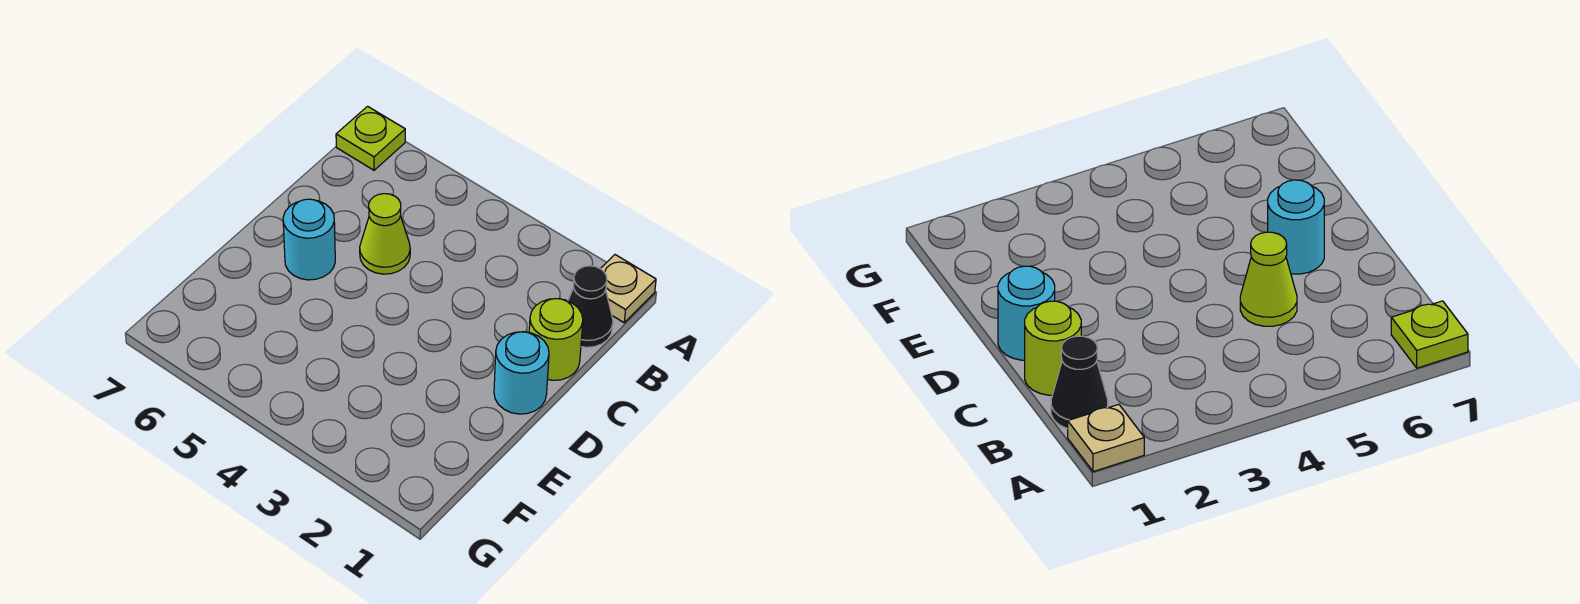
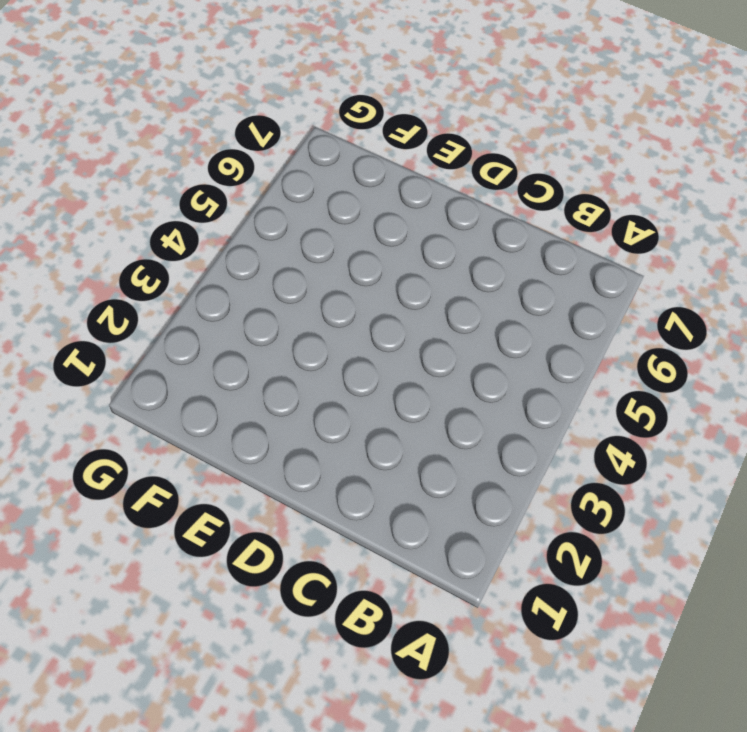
none -> tan plate A1 level 1
none -> lime plate A7 level 1

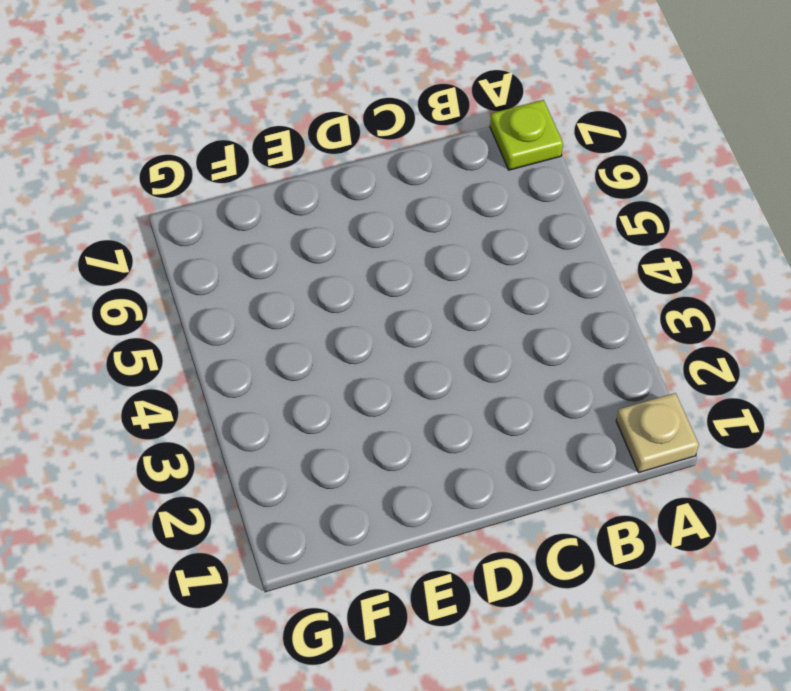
none -> black cone B1 level 1
none -> lime round brick C1 level 1

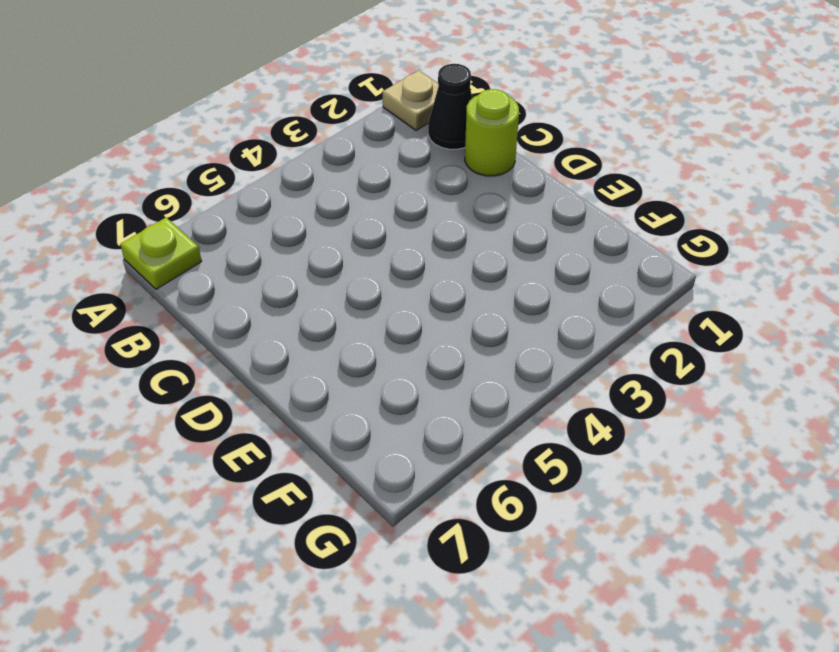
none -> lime cone C5 level 1
none -> cyan round brick D1 level 1

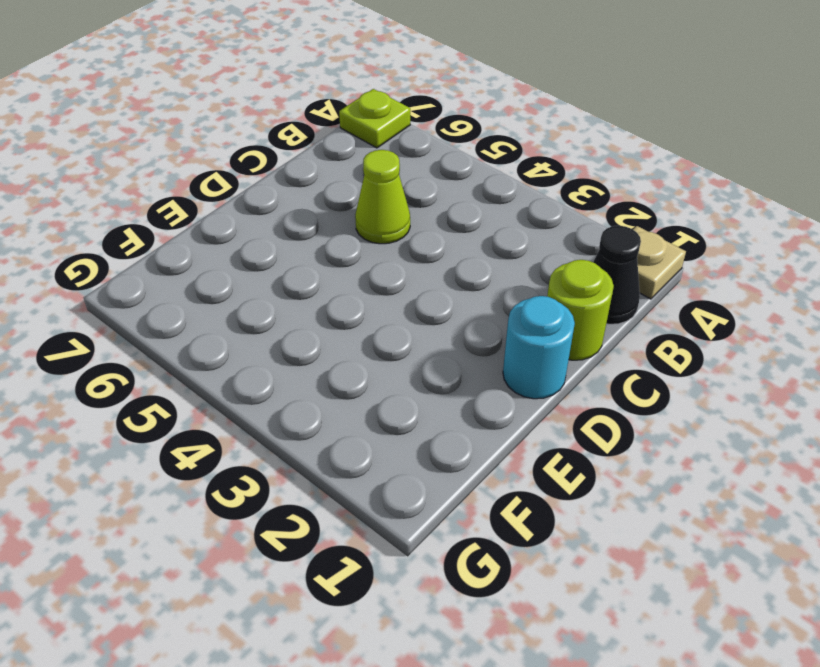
none -> cyan round brick D6 level 1

